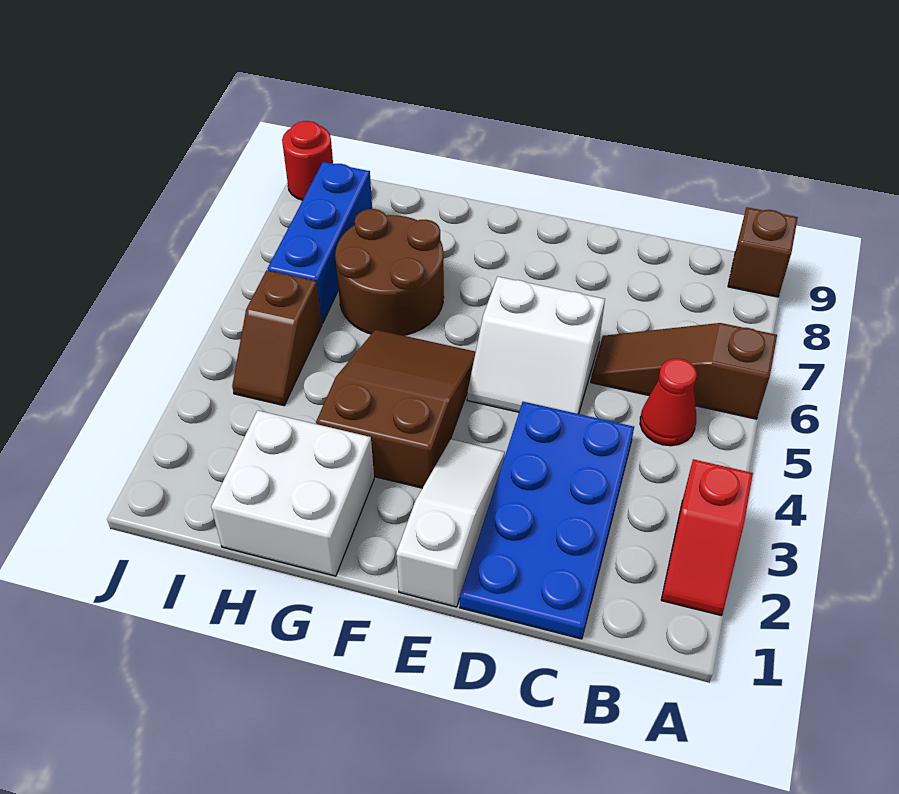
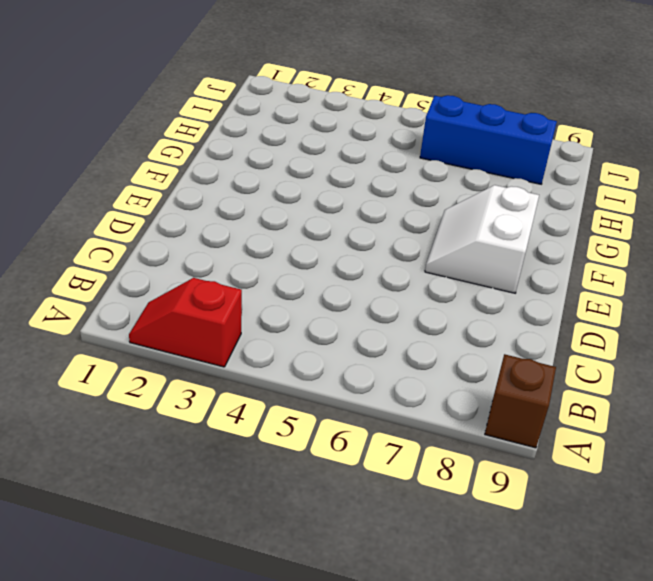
white slope E7:F8 level 1 top 8 -> white slope D5:E6 level 1 top 6
none -> brown slope A6:C6 level 1 top A
none -> red cone B5 level 1
none -> blue plate C1:D4 level 1

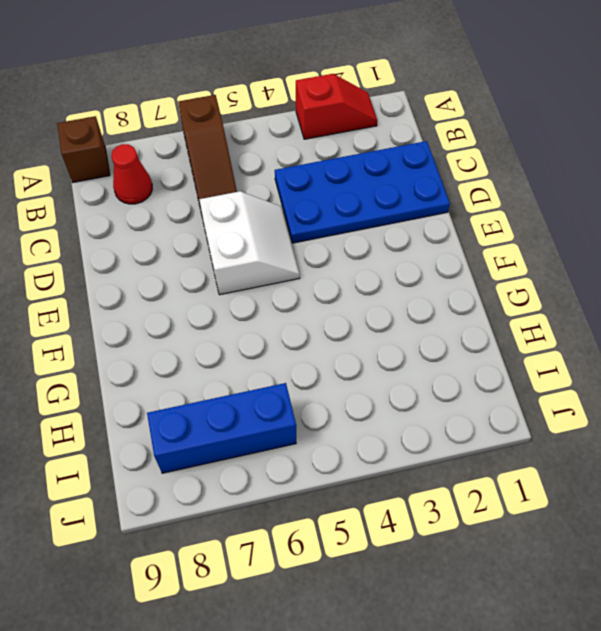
red cone B8 level 1 -> red cone B5 level 1
none -> white slope E1:E3 level 1 top 1
none -> brown slope F3:G5 level 1 top 3
none -> white brick G1:H2 level 1

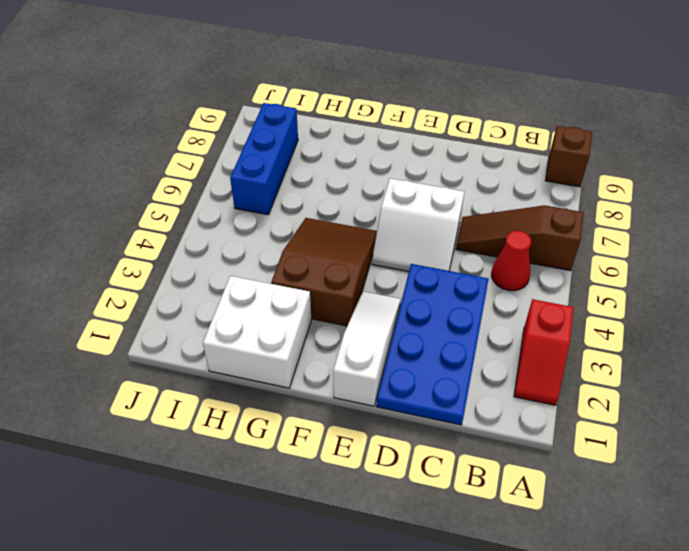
none -> brown round brick G6:H7 level 1
none -> brown slope I4:I5 level 1 top 5
none -> red round brick J9 level 1

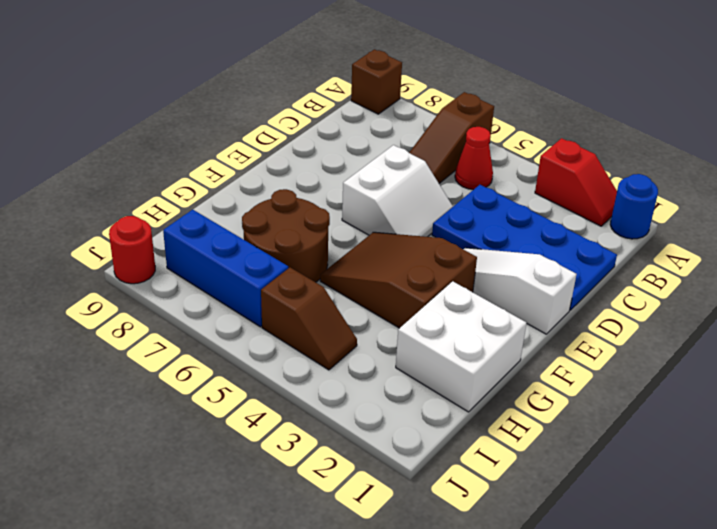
blue round brick A1 level 1 -> none

